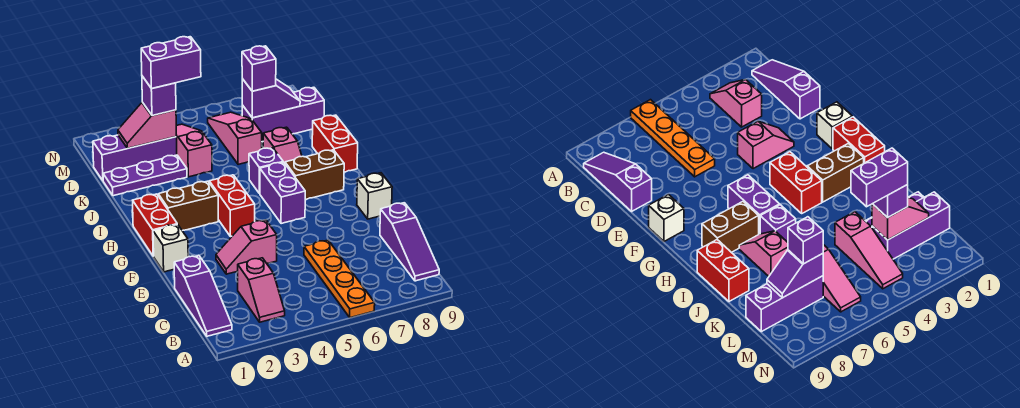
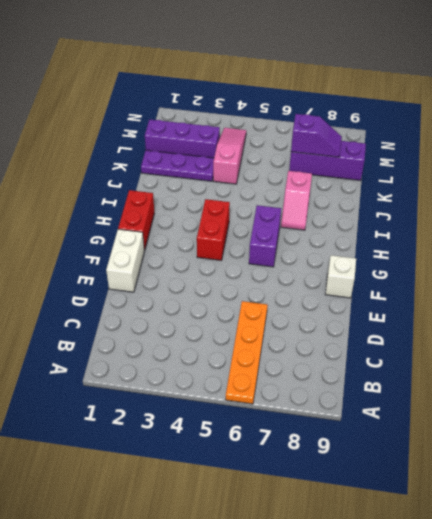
white brick E1:F1 level 1 -> white brick F1 level 1
none -> purple slope B1:D1 level 1 top D
none -> pink slope B3:C3 level 1 top C
none -> purple slope B9:D9 level 1 top D

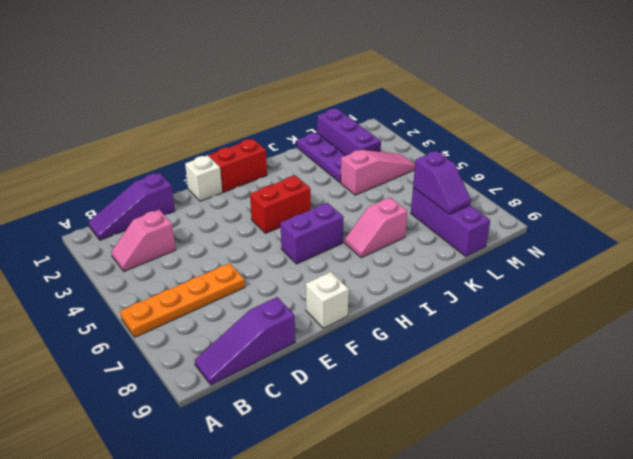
none -> pink slope E3:E4 level 1 top 4
none -> brown brick H2:H3 level 1
none -> brown brick H7:H8 level 1

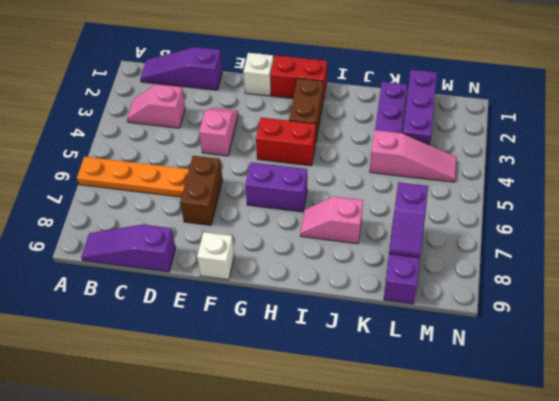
brown brick E6:E7 level 1 -> brown brick H7:H8 level 1
none -> purple brick I6 level 1
none -> red brick I9:J9 level 1
none -> pink slope K6:M6 level 1 top K

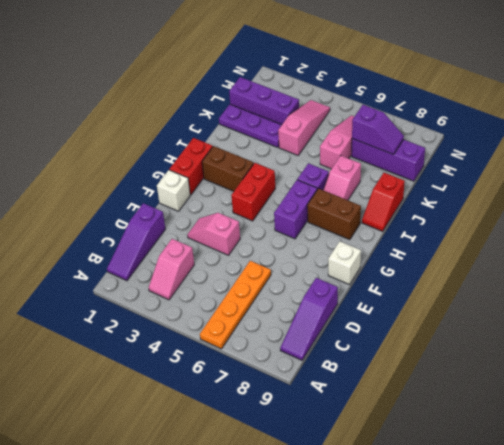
red slope I9:J9 level 1 top J -> red brick I9:J9 level 1
none -> pink slope L2:L3 level 2 top 3
none -> purple brick L3 level 3
none -> purple brick L7 level 3

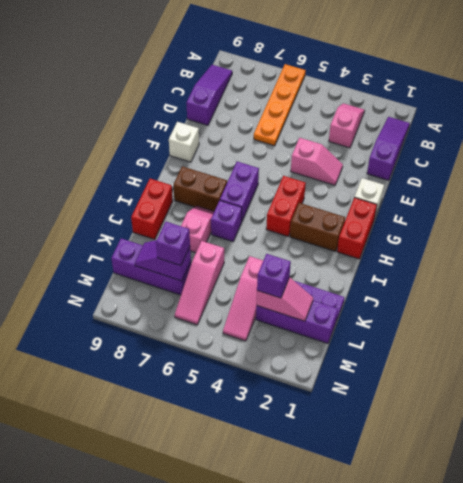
none -> purple brick L3:L4 level 4

